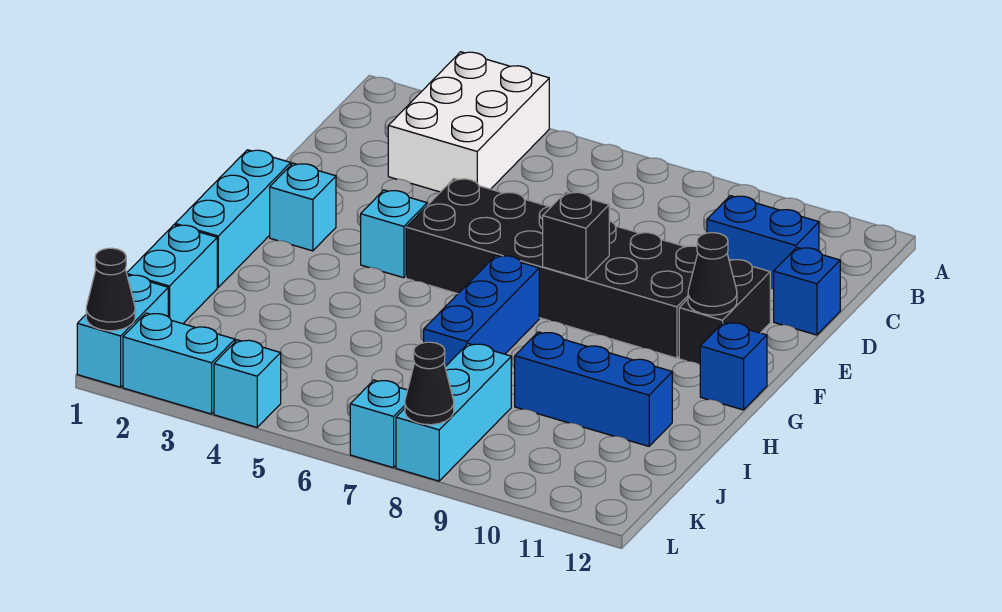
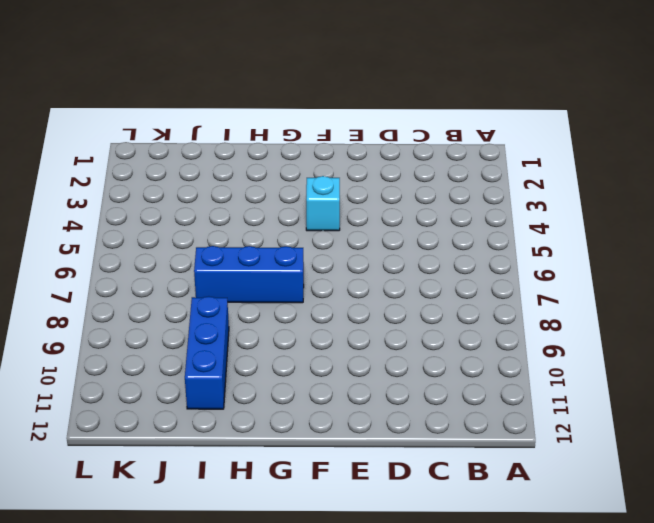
none -> white brick A3:C4 level 1
none -> blue brick C10:C11 level 1
none -> blue brick D12 level 1

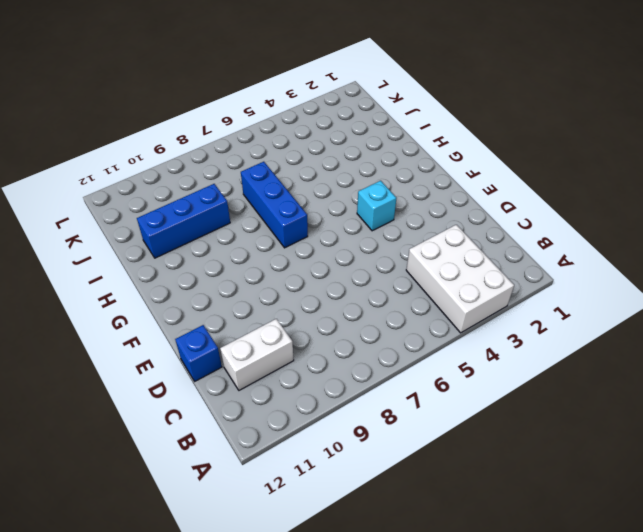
white brick C10:C11 level 1 -> blue brick C10:C11 level 1
none -> black brick E5:F10 level 1
none -> black brick E11:F11 level 1
none -> cyan brick F1:H1 level 1

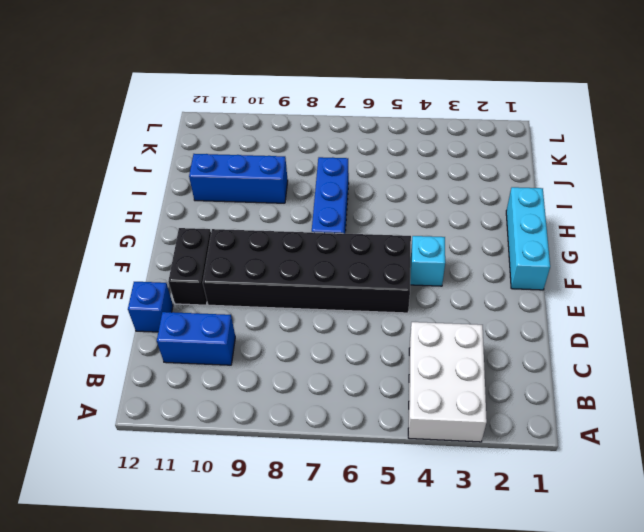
none -> cyan brick F2 level 1
none -> blue brick G12 level 1
none -> cyan brick I1:J1 level 1

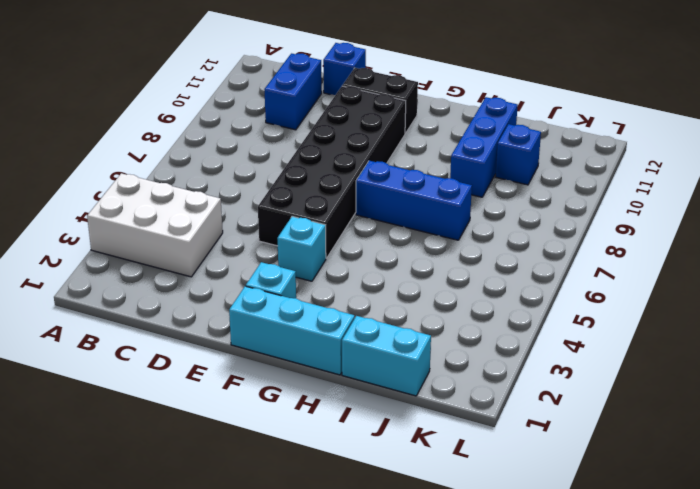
blue brick J10 level 1 -> blue brick G12 level 1
none -> cyan brick J8:L8 level 1
none -> cyan brick K1:L1 level 1
none -> cyan brick L2:L3 level 1

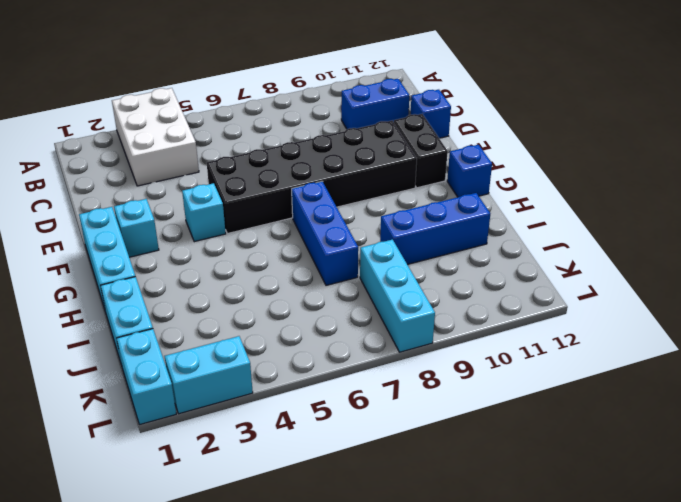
none -> cyan brick L4 level 1
none -> cyan brick L7 level 1
none -> black brick F8 level 2

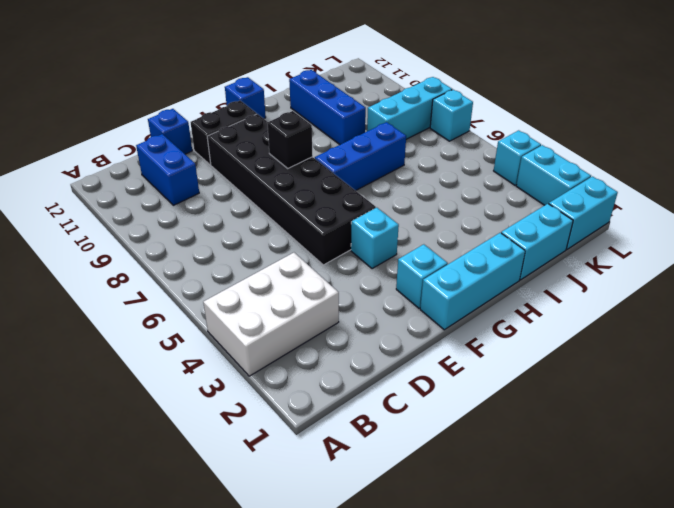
none -> black cone F11 level 2
none -> black cone L1 level 2
none -> black cone L8 level 2

